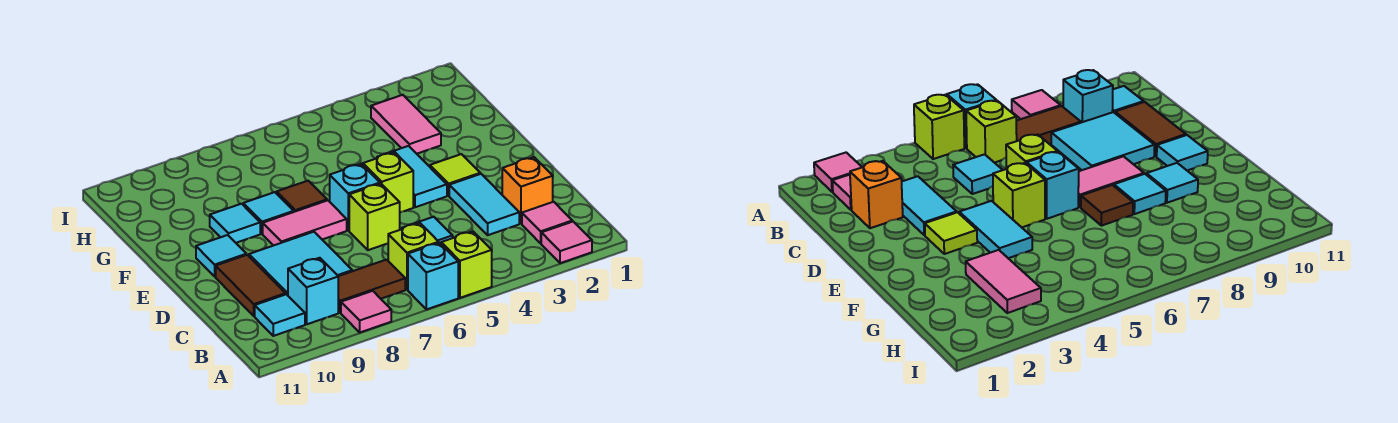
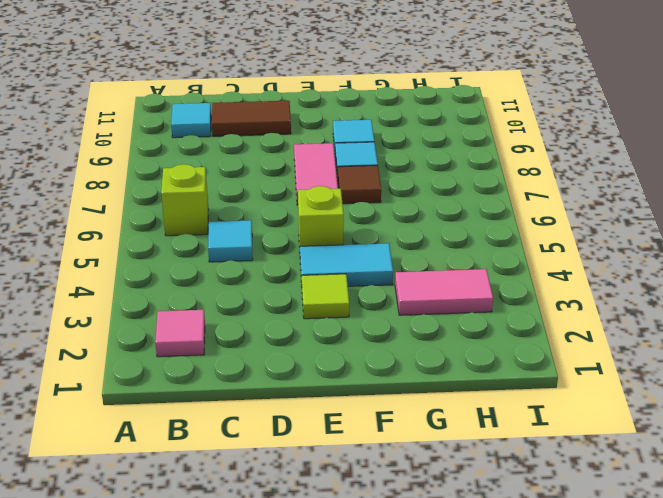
none -> pink tile A2 level 1
none -> lime brick A5 level 1
none -> cyan brick A6 level 1

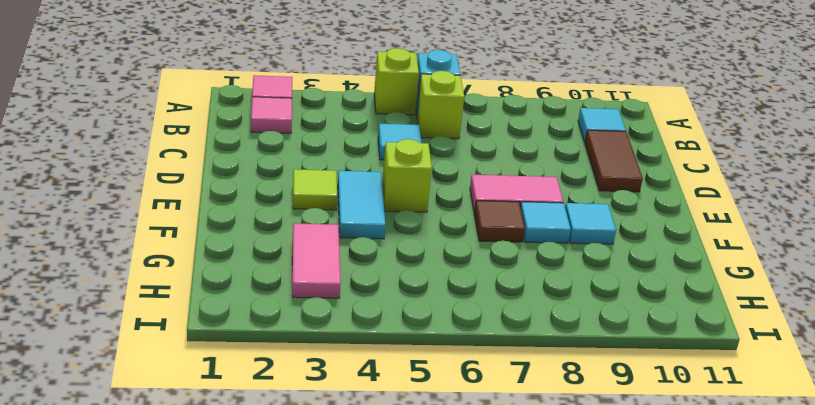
none -> pink tile A8 level 1
none -> brown tile B7:B8 level 1
none -> cyan brick B9 level 1

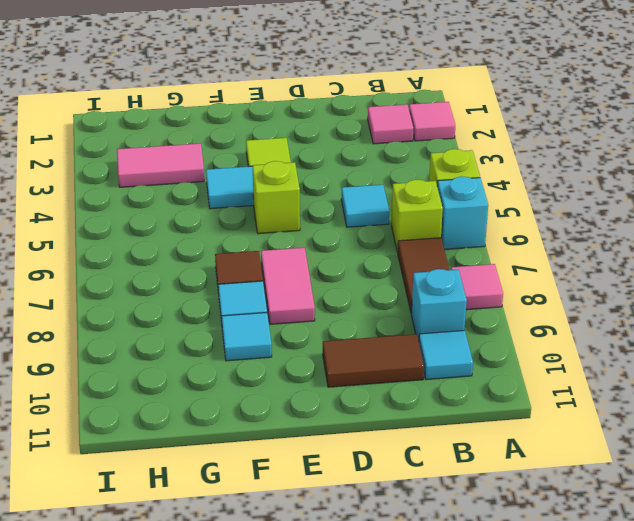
none -> orange brick C2 level 1
none -> cyan tile C3:D3 level 1
none -> cyan tile C8:D9 level 1

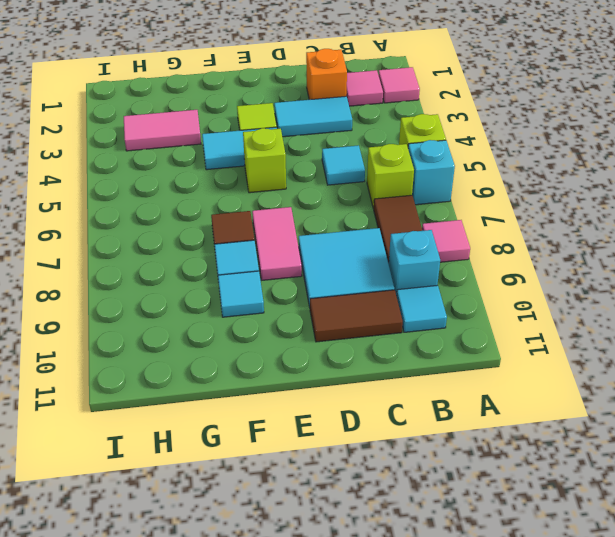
none -> lime brick D6 level 1
none -> cyan brick E6 level 1
none -> cyan tile E10 level 1

